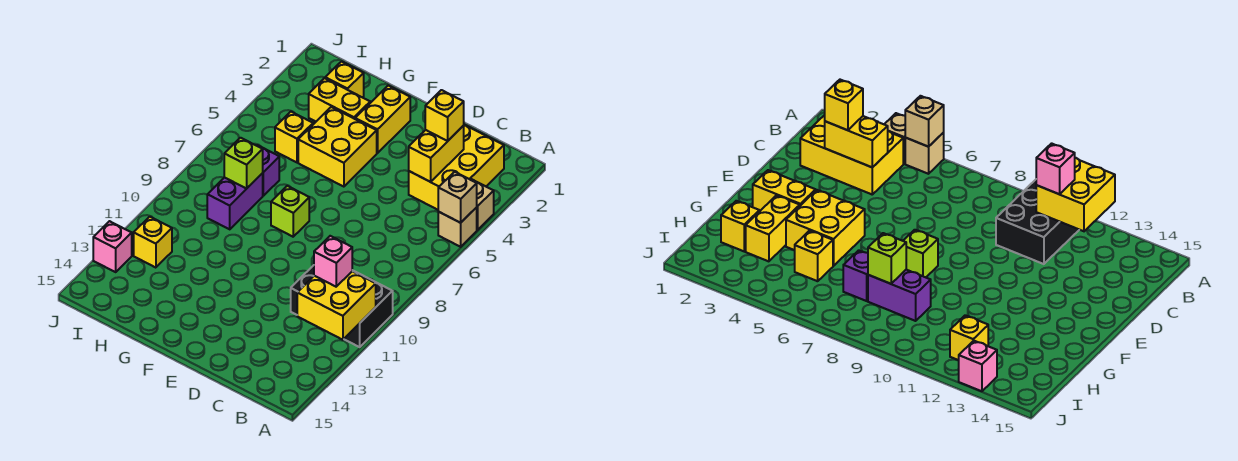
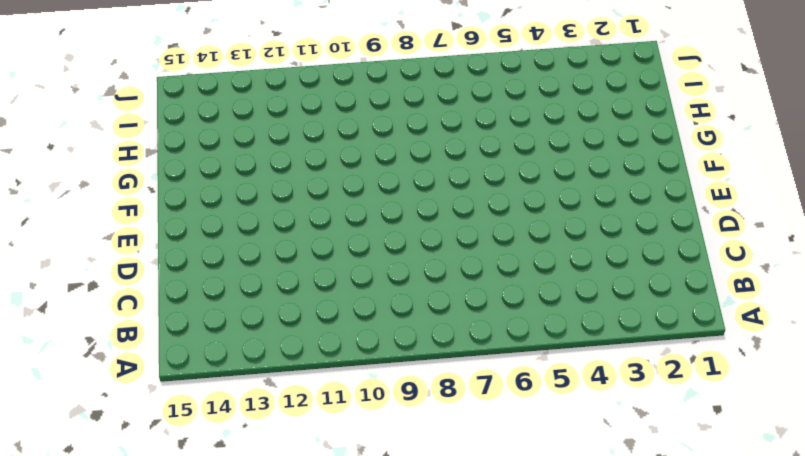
none -> tan brick A4 level 1
none -> tan brick A5 level 1
none -> black brick A10:C11 level 1

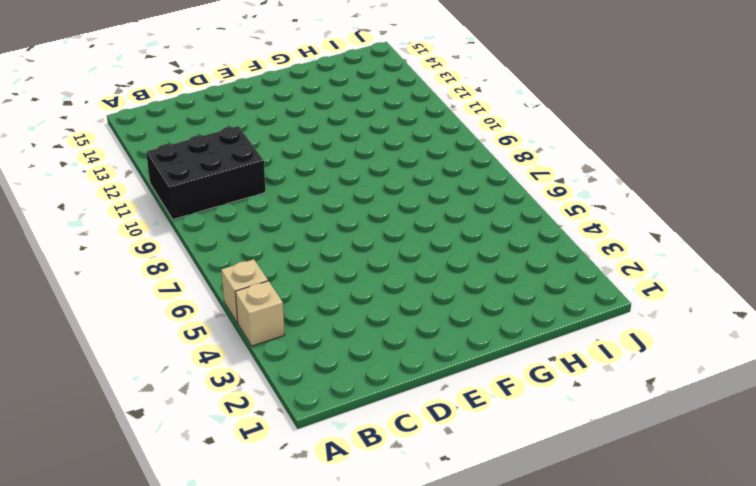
none -> yellow brick B2:C4 level 1
none -> yellow brick F2:F3 level 1
none -> yellow brick F4:G5 level 1

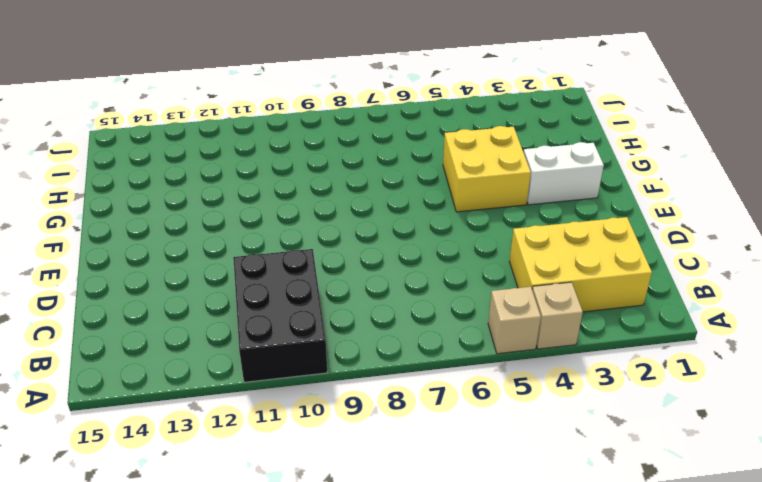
white brick F2:F3 level 1 -> yellow brick F2:F3 level 1
none -> lime brick F8 level 1
none -> yellow brick G3:H3 level 1
none -> yellow brick H2 level 1

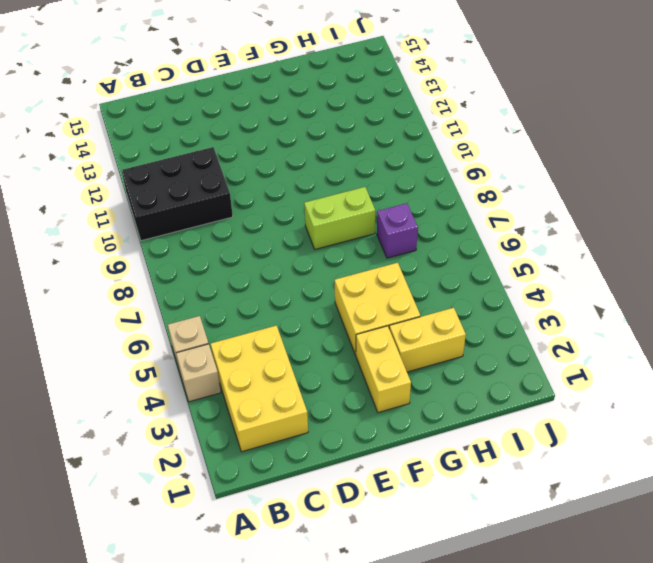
lime brick F8:G8 level 1 -> lime brick F8 level 1
none -> yellow brick H2 level 1
none -> yellow brick H5 level 1
none -> purple brick H8:H9 level 1

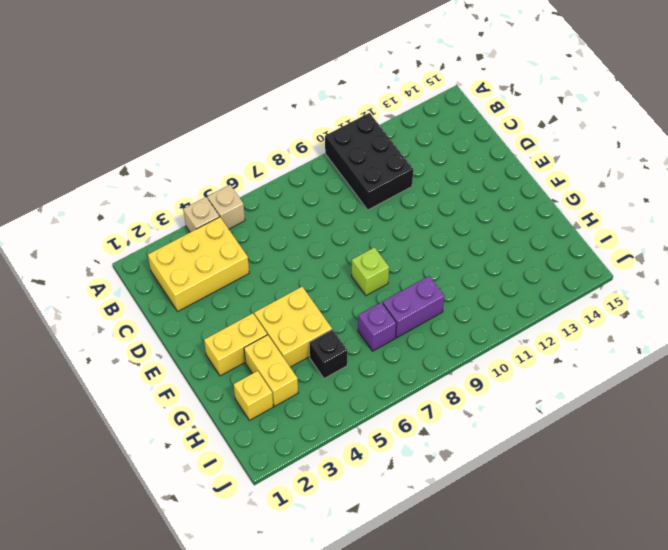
black brick H5 level 1 -> yellow brick H5 level 1
none -> yellow brick I12 level 1
none -> pink brick J13 level 1
none -> tan brick A5 level 2

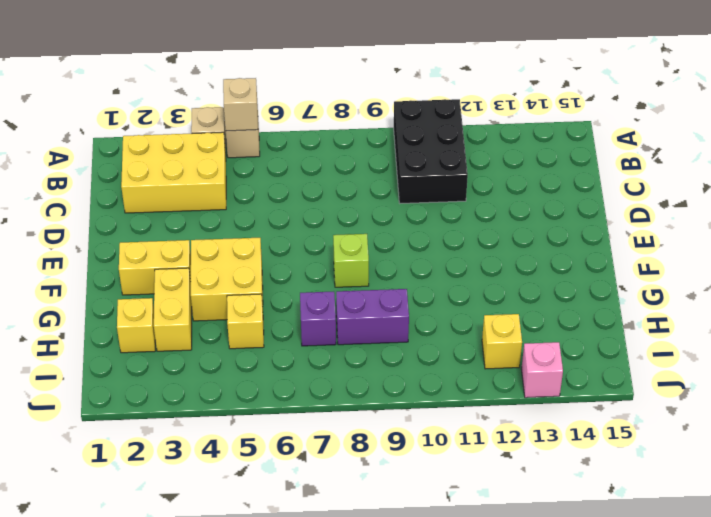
none -> yellow brick A11:B12 level 2
none -> yellow brick C3:C4 level 2
none -> lime brick H8 level 2

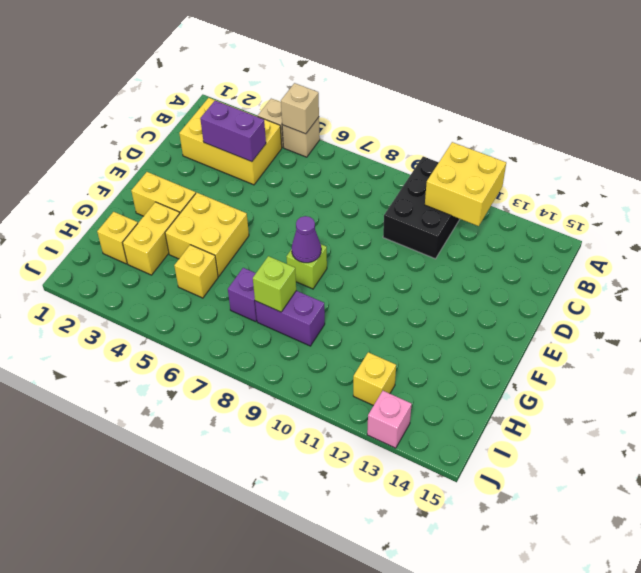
purple brick C3:C4 level 2 -> yellow brick C3:C4 level 2
purple cone F8 level 2 -> none
none -> pink brick B11 level 3
none -> yellow brick C3 level 3

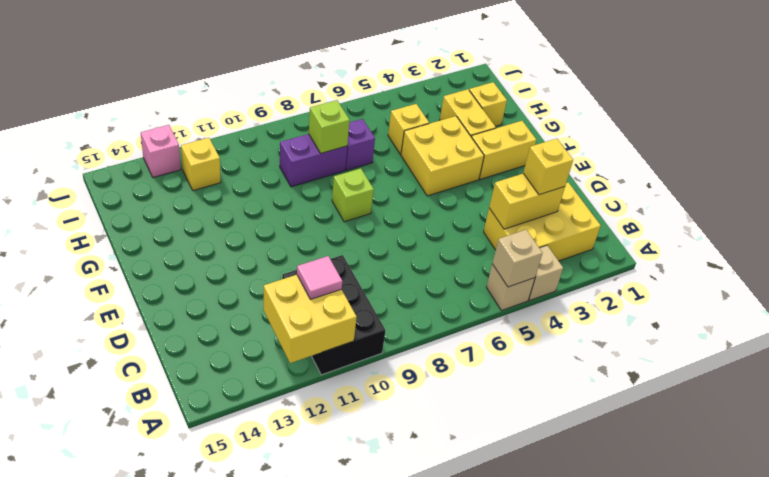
pink tile B11 level 3 -> pink brick B11 level 3

